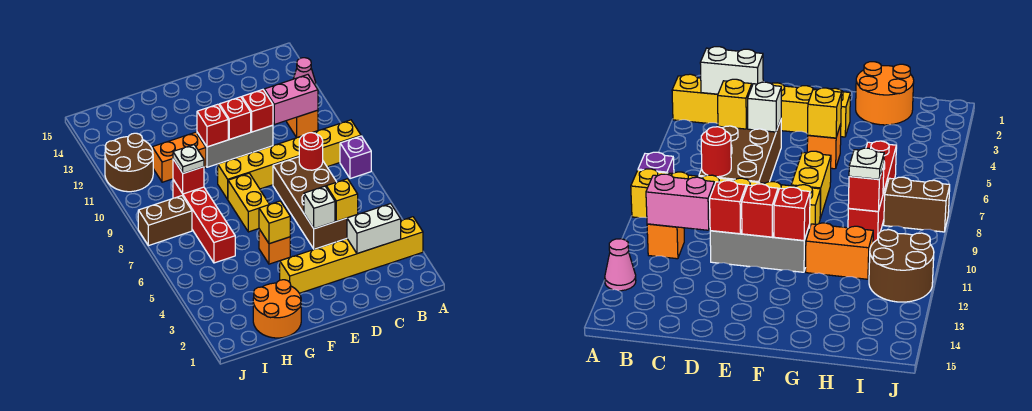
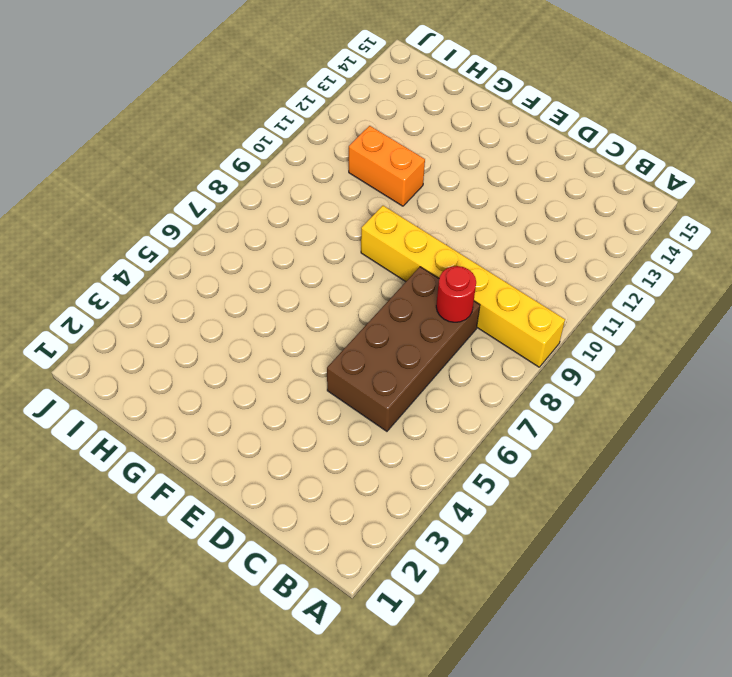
none -> yellow brick A3:F3 level 1
none -> purple brick A8 level 1
none -> pink cone A13 level 1

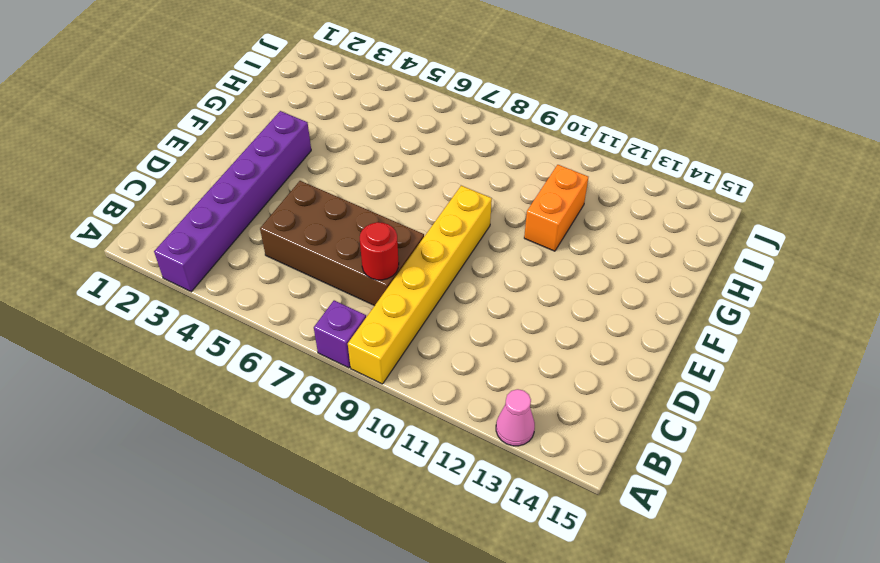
purple brick A3:F3 level 1 -> yellow brick A3:F3 level 1
none -> orange brick B11 level 1
none -> grey brick D11:F11 level 1
none -> orange brick F5 level 1

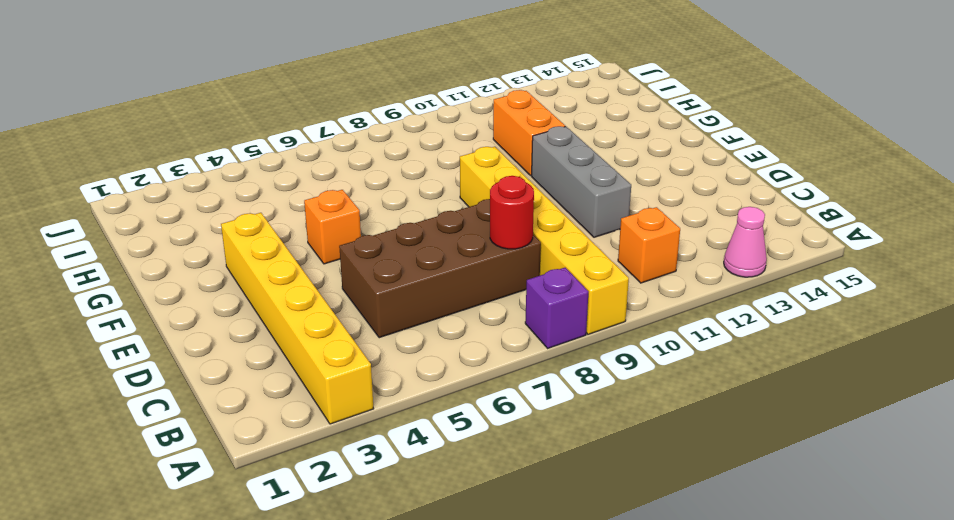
none -> yellow brick F7:F8 level 1
none -> orange round brick G1:H2 level 1
none -> red brick H6:H9 level 1

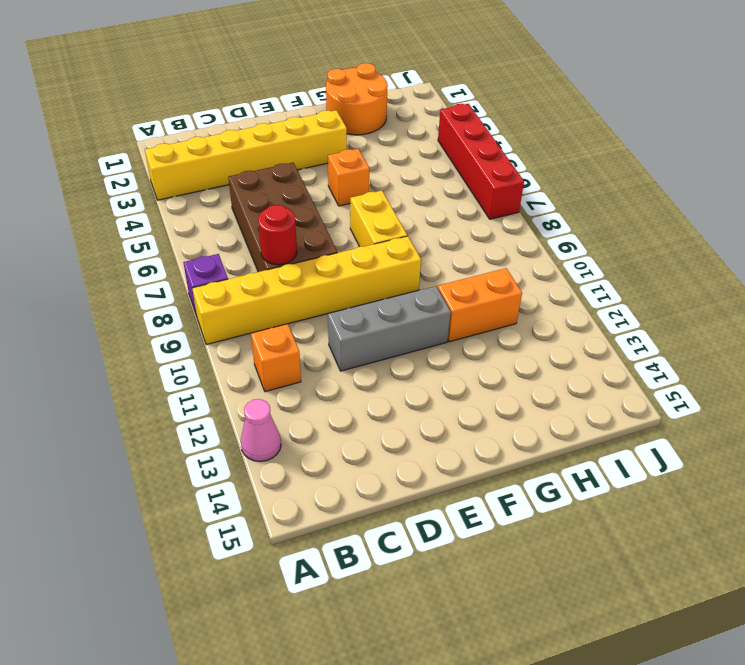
red brick J4:J7 level 1 -> red brick H6:H9 level 1
none -> brown brick I8:J8 level 1
none -> brown round brick I11:J12 level 1
none -> white brick B3:C3 level 2

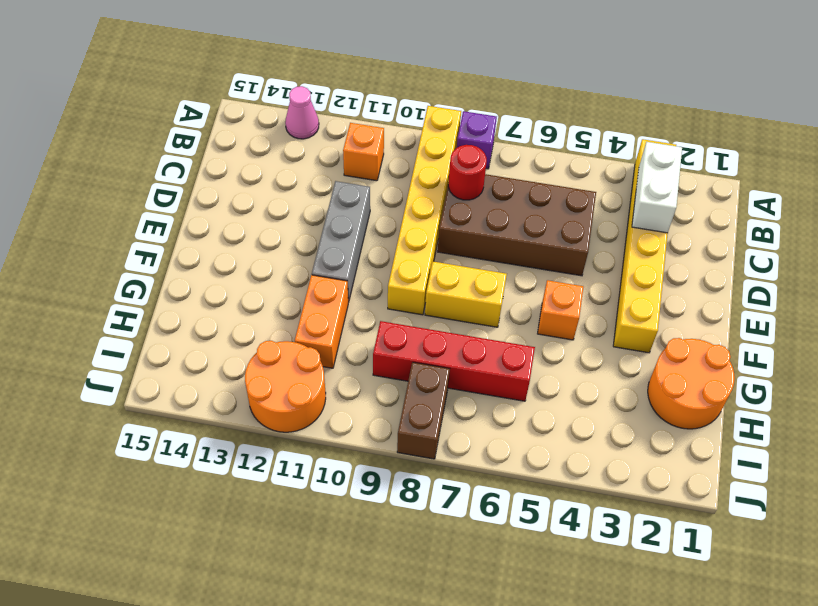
orange round brick I11:J12 level 1 -> brown round brick I11:J12 level 1
none -> pink brick B11:C11 level 2
none -> yellow brick C5 level 2
none -> white brick D5 level 2

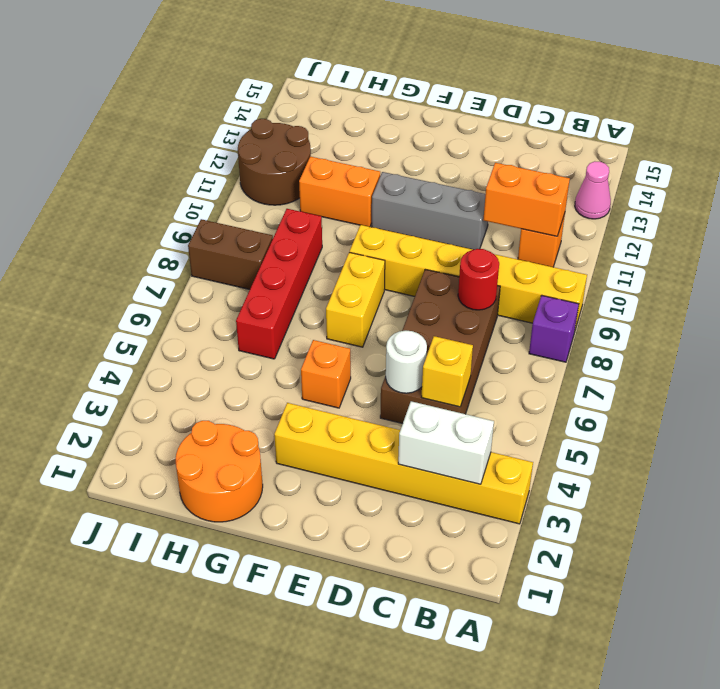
orange brick B11:C11 level 2 -> pink brick B11:C11 level 2
white round brick D5 level 2 -> white brick D5 level 2
none -> red brick D11 level 2
none -> red brick E11 level 2
none -> yellow brick F5 level 2

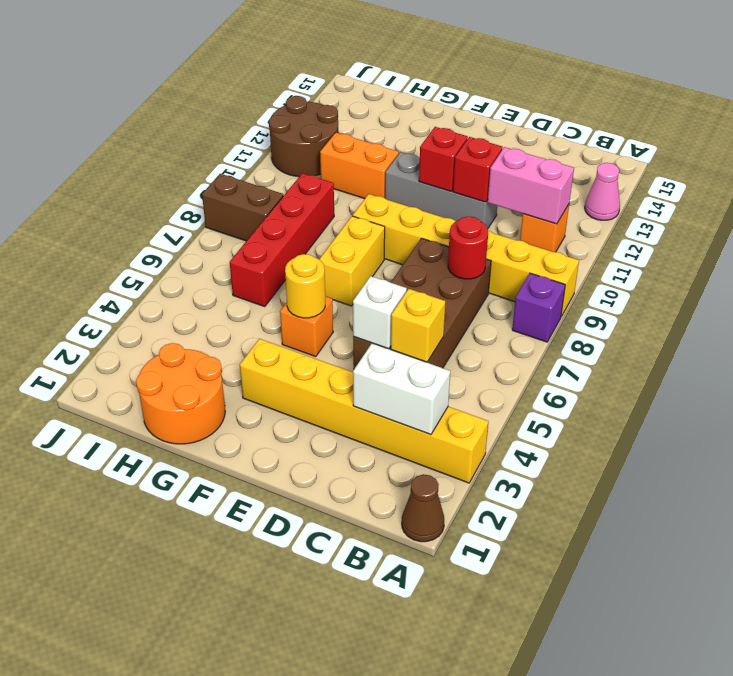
brown cone A1 level 1 -> none
yellow round brick F5 level 2 -> yellow brick F5 level 2
none -> red brick F11 level 2
none -> red brick H9 level 2
none -> white plate H9 level 3

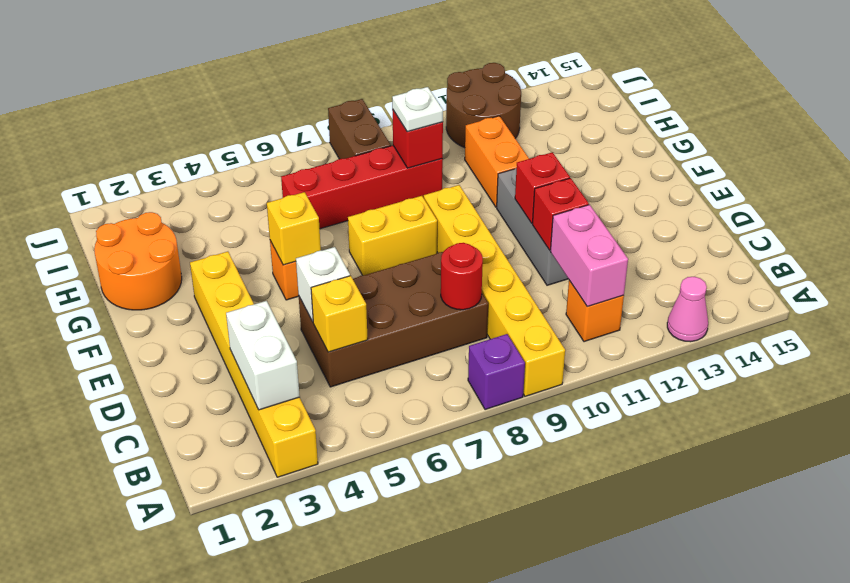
none -> red brick F11 level 2

